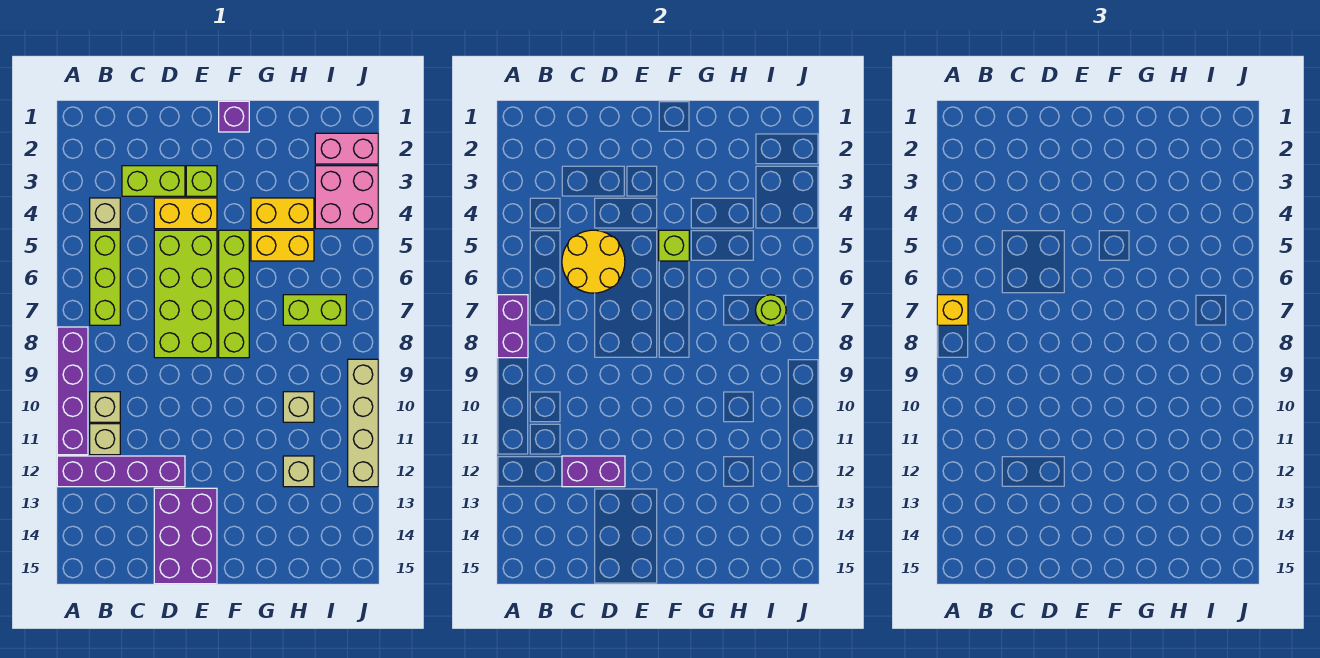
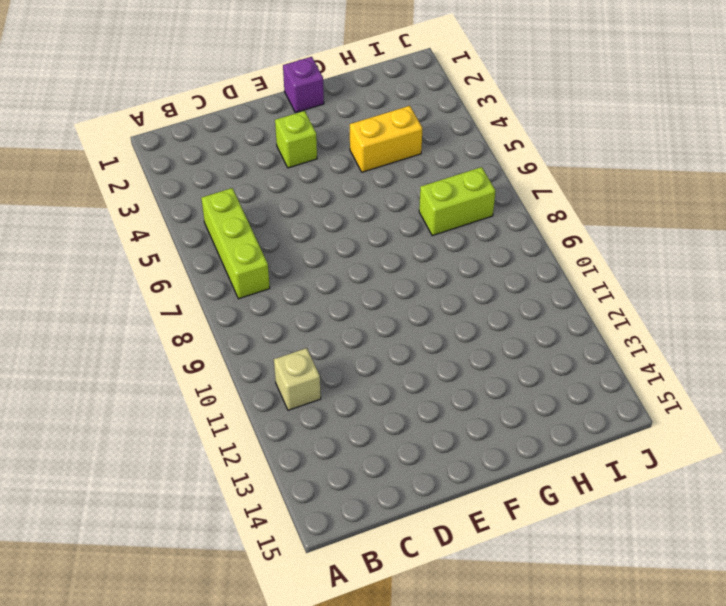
none -> purple brick A8:A11 level 1
none -> purple brick A12:D12 level 1
none -> tan brick B4 level 1

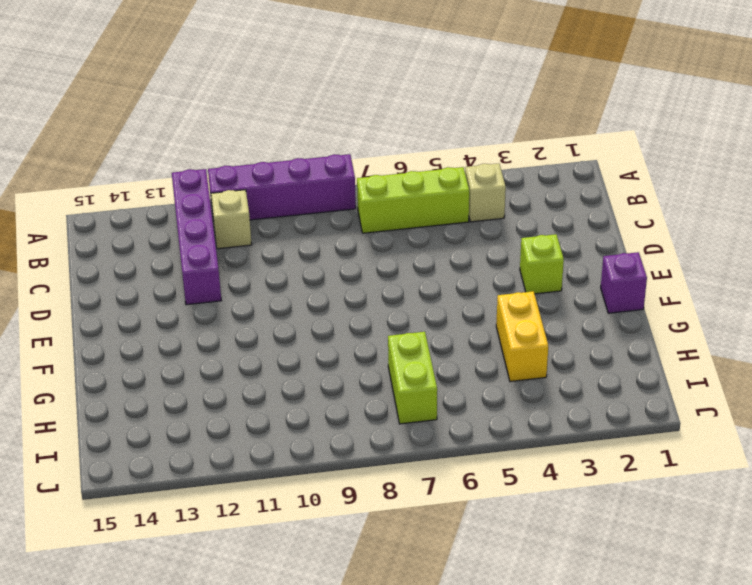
none -> tan brick B10 level 1
none -> lime brick C3:D3 level 1
none -> yellow brick D4:E4 level 1

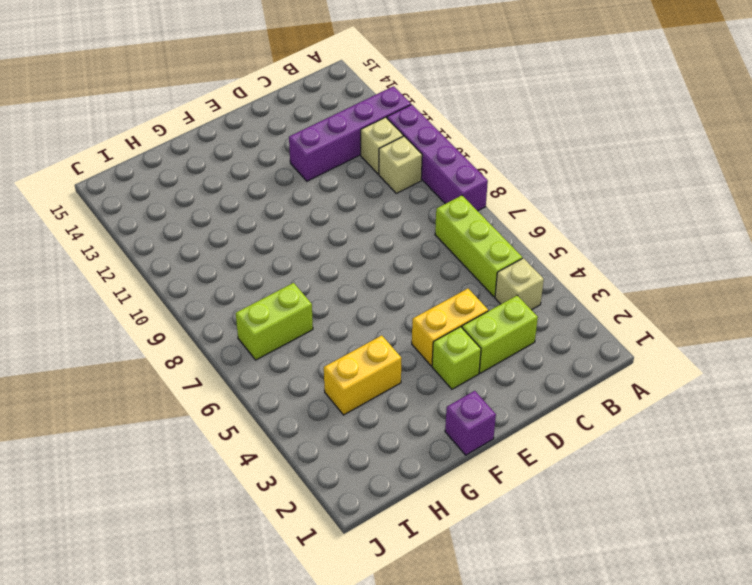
none -> lime brick D5:E8 level 1
none -> purple brick D13:E15 level 1
none -> lime brick F5:F8 level 1

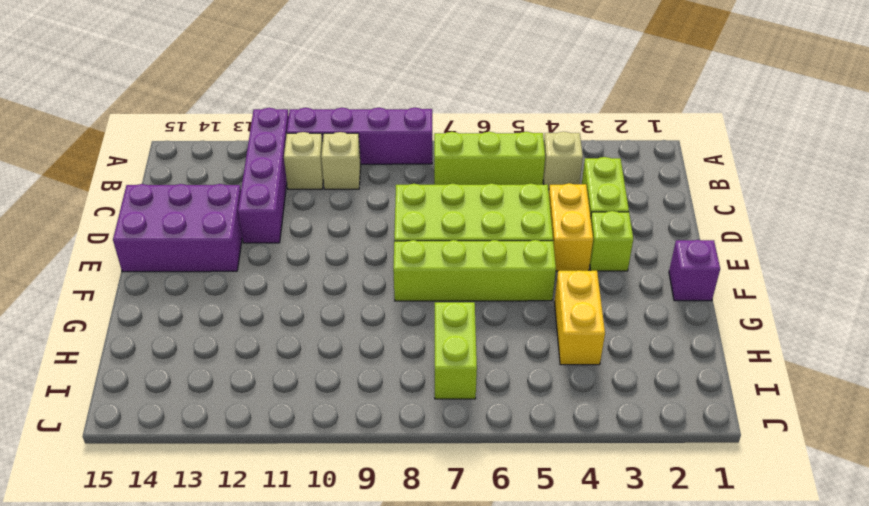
none -> yellow brick G5:H5 level 1
none -> tan brick H10 level 1
none -> tan brick H12 level 1

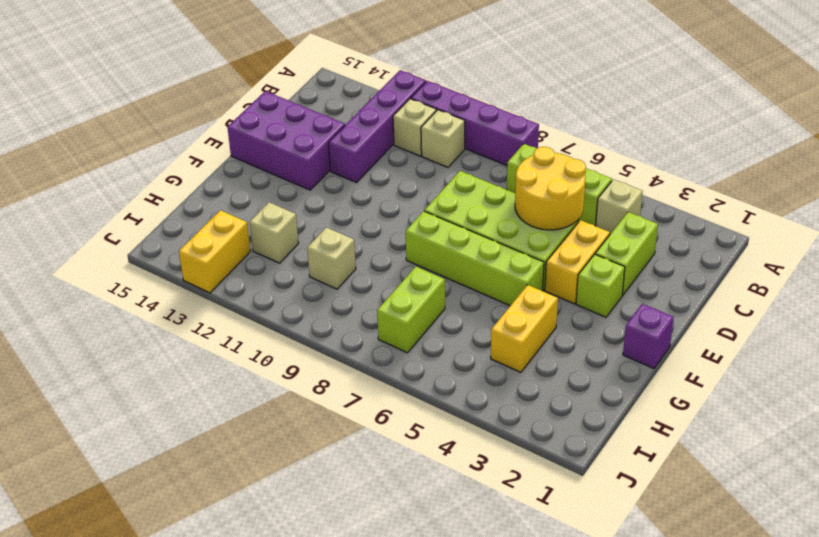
yellow brick I13:J13 level 1 -> yellow brick G5:H5 level 1
none -> pink brick I2:J2 level 1
none -> pink brick I3:J4 level 1
none -> tan brick J9:J12 level 1

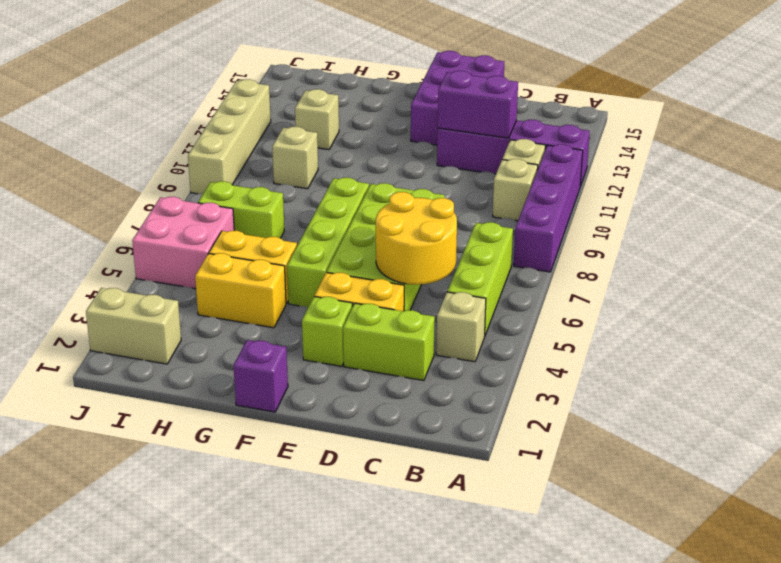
tan brick I2:J2 level 1 -> pink brick I2:J2 level 1
pink brick I5:J6 level 1 -> pink brick I3:J4 level 1
none -> purple brick A7:A8 level 2
none -> lime brick F5 level 2
none -> lime round brick I7 level 2

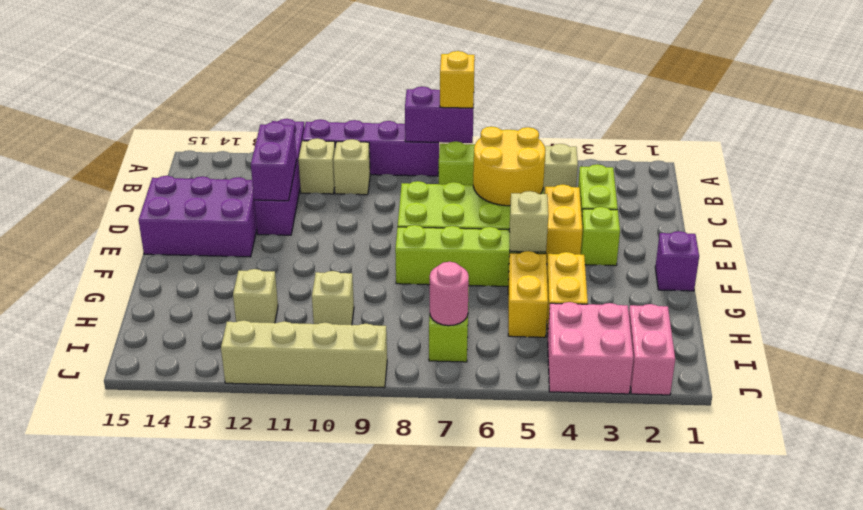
tan brick F5 level 2 -> lime brick F5 level 2
pink round brick I7 level 2 -> lime round brick I7 level 2

